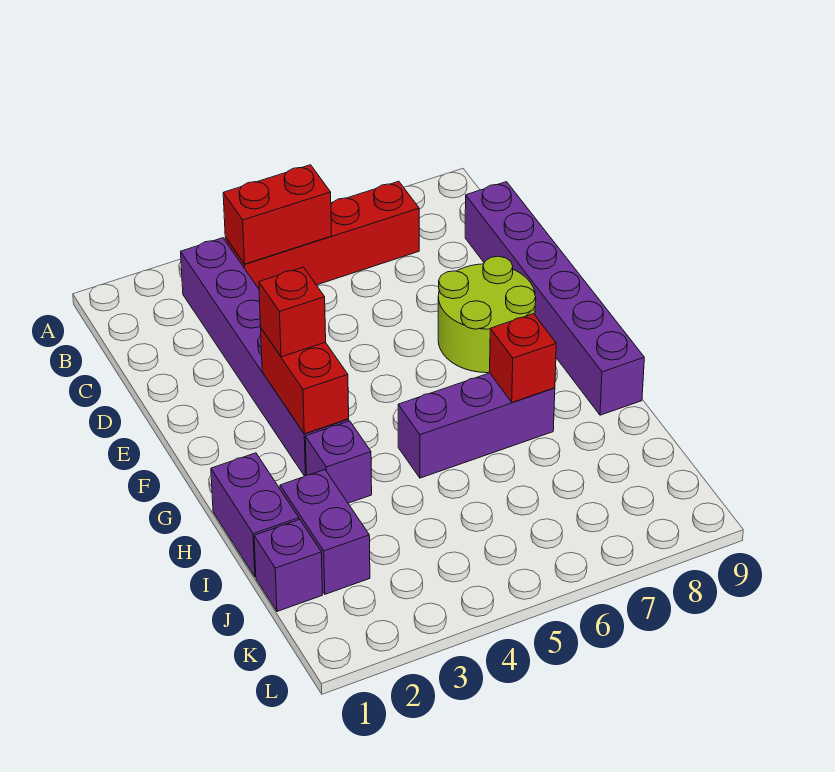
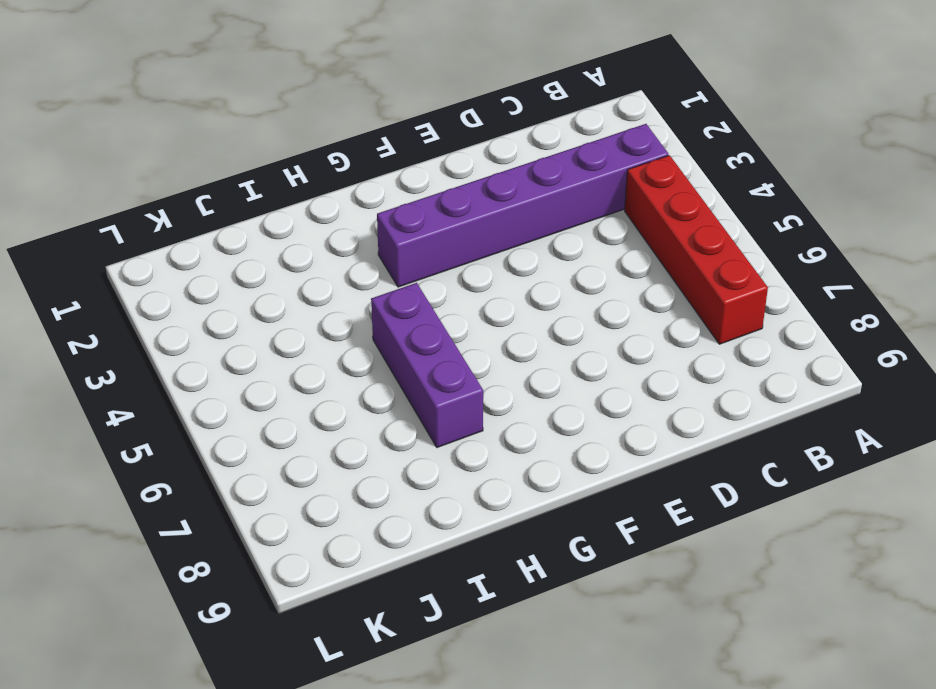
none -> purple brick C9:H9 level 1
none -> lime round brick E7:F8 level 1
none -> purple brick H1:I1 level 1

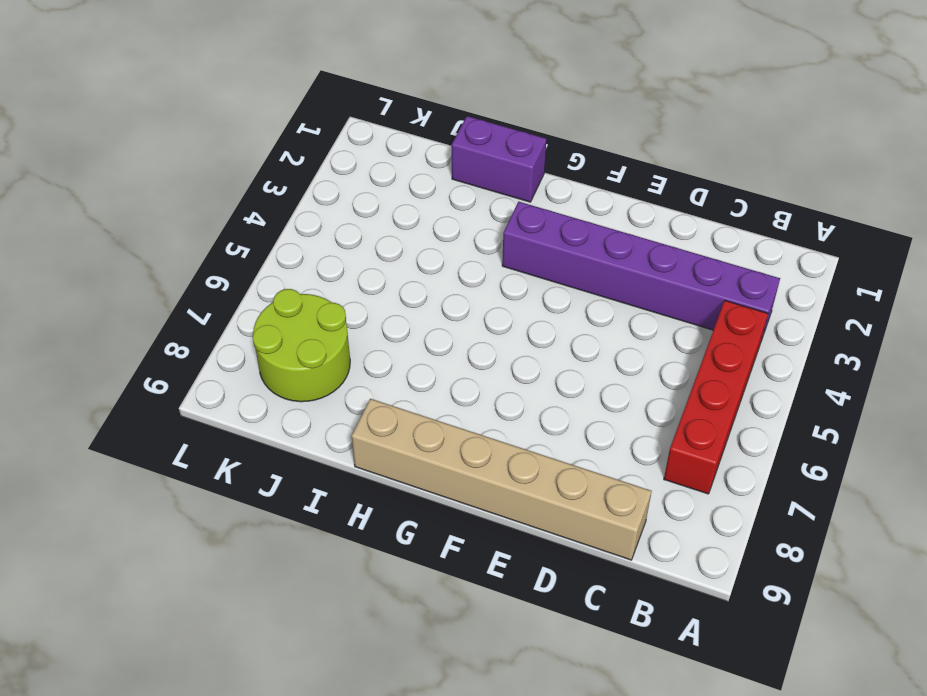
tan brick C9:H9 level 1 -> purple brick C9:H9 level 1
lime round brick J7:K8 level 1 -> lime round brick E7:F8 level 1
none -> purple brick H3 level 1
none -> purple brick H5:H7 level 1
none -> purple brick I2:J2 level 1

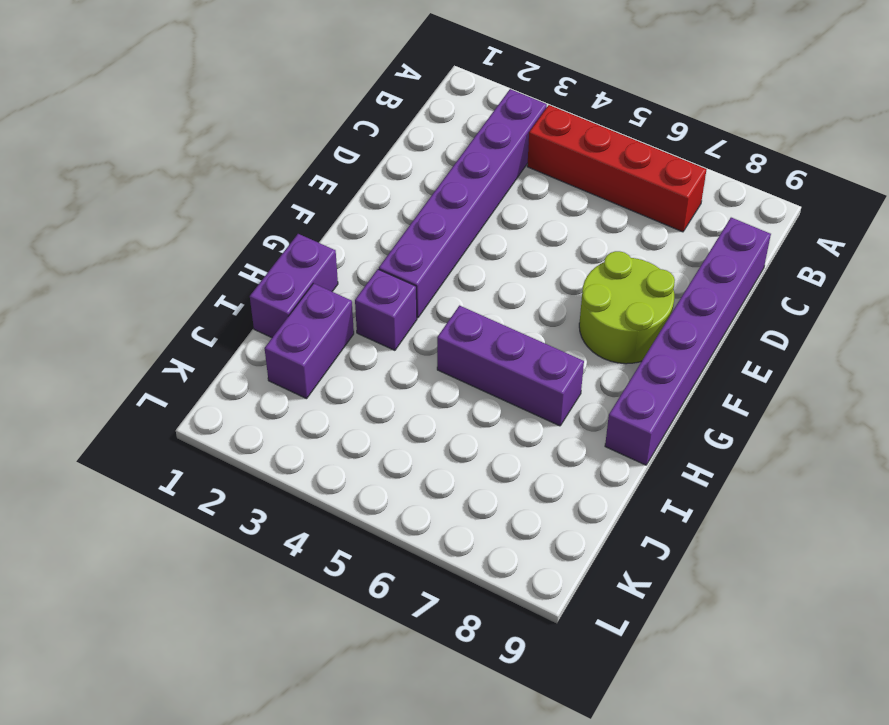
none -> purple brick J1 level 1
none -> red brick B4:B5 level 2
none -> red brick F3:G3 level 2

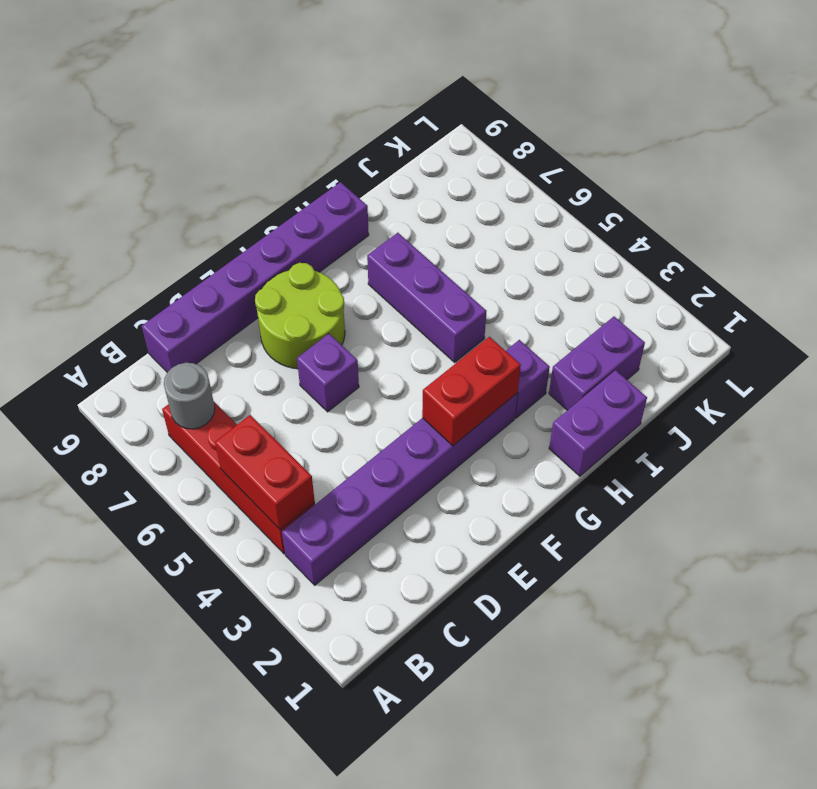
grey round brick B7 level 2 -> none
purple brick E6 level 1 -> purple brick J1 level 1
none -> red brick H7 level 2
none -> red brick F3 level 3

